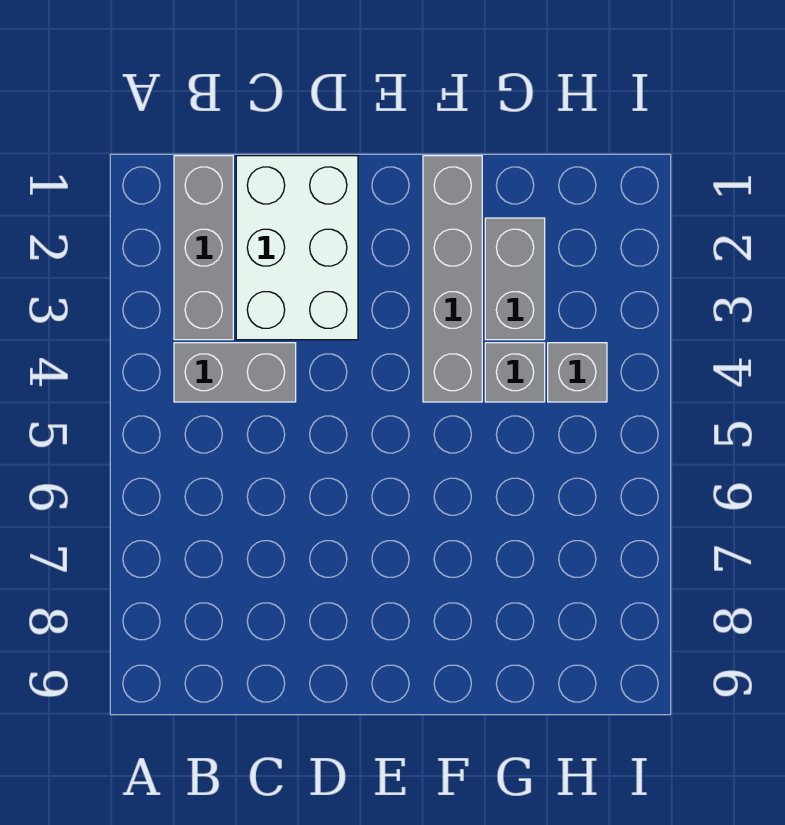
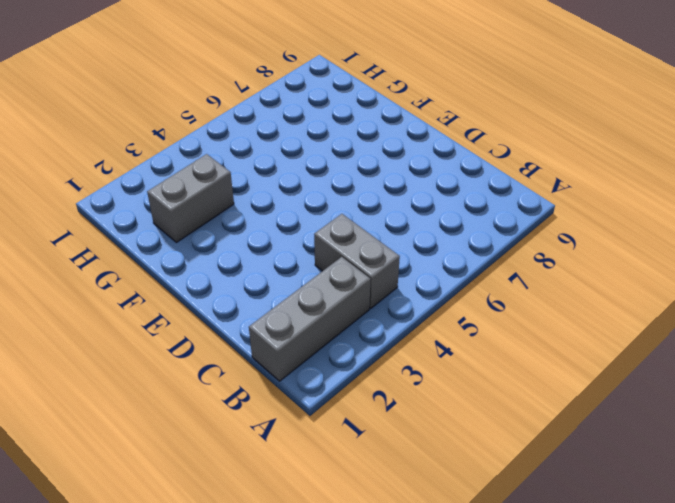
none -> white brick C1:D3 level 1
none -> grey brick F1:F4 level 1

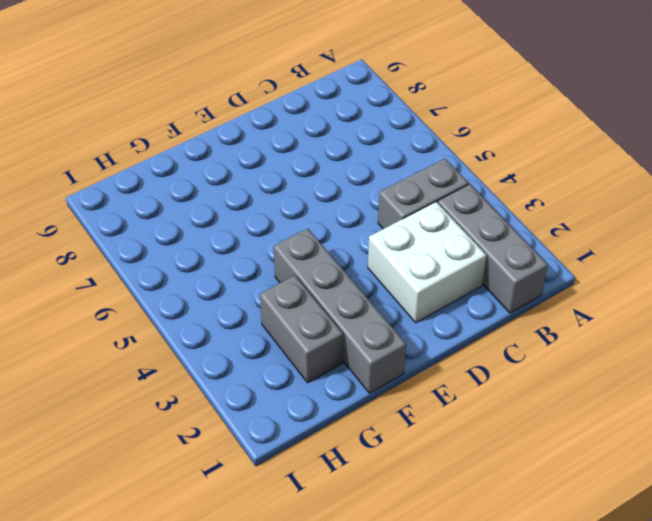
white brick C2:D3 level 1 -> white brick C1:D3 level 1
none -> grey brick G4 level 1
none -> grey brick H4 level 1

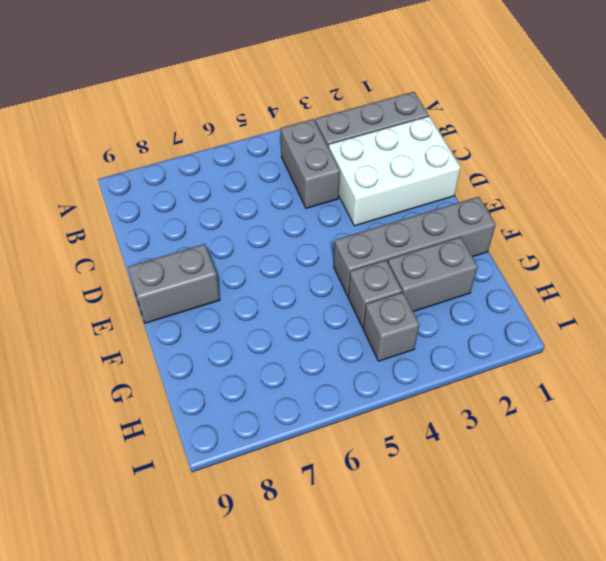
grey brick E8:E9 level 1 -> none

